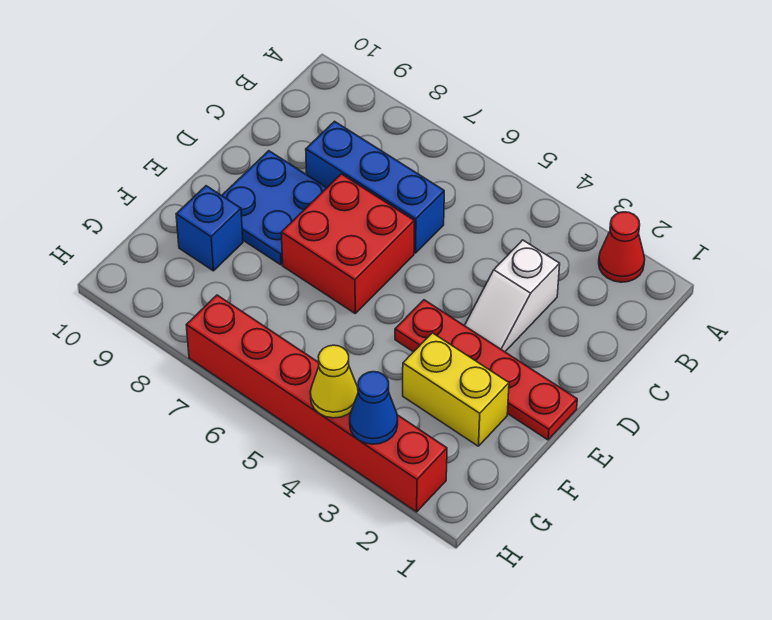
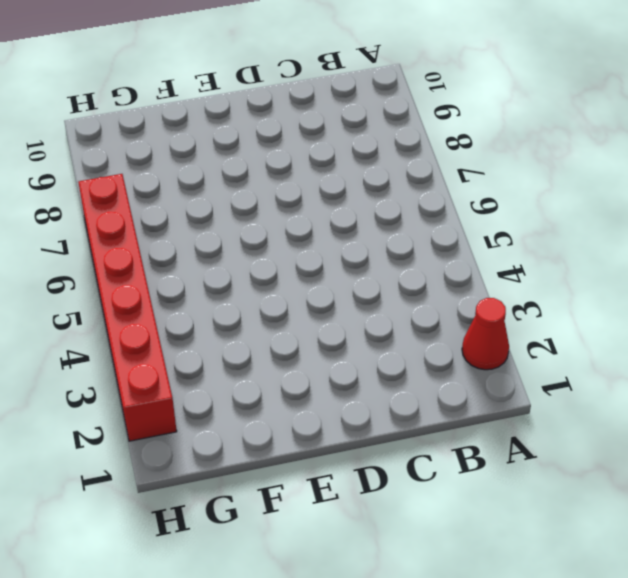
none -> white slope C3:D3 level 1 top C
none -> blue brick C6:C8 level 1

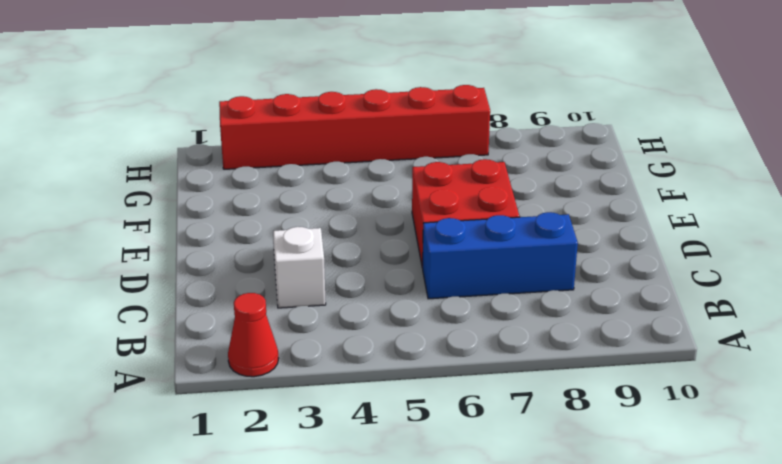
none -> blue plate D8:E9 level 1
none -> red plate E1:E4 level 1

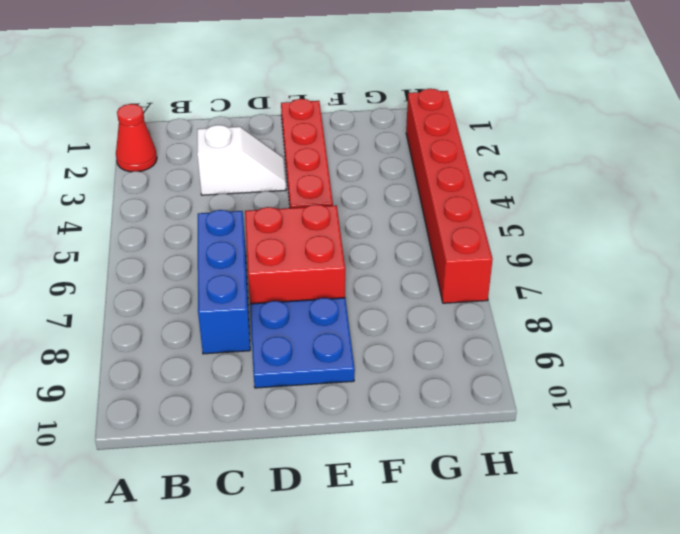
none -> yellow brick F2:F3 level 1
none -> blue brick F9 level 1

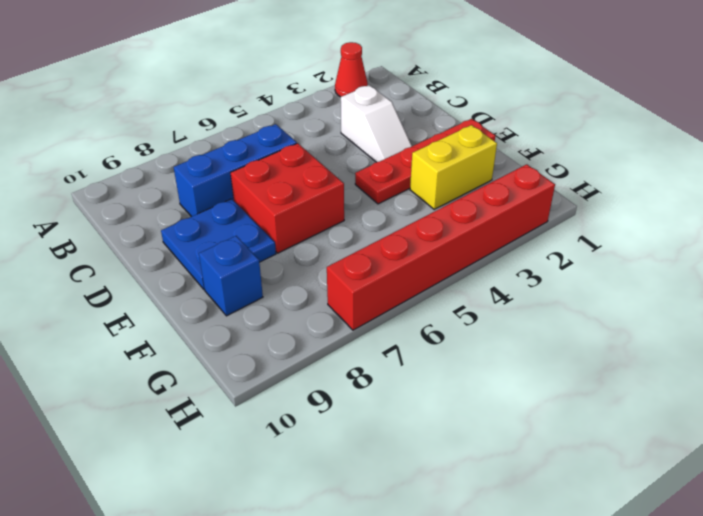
none -> blue cone H3 level 2
none -> yellow cone H4 level 2

